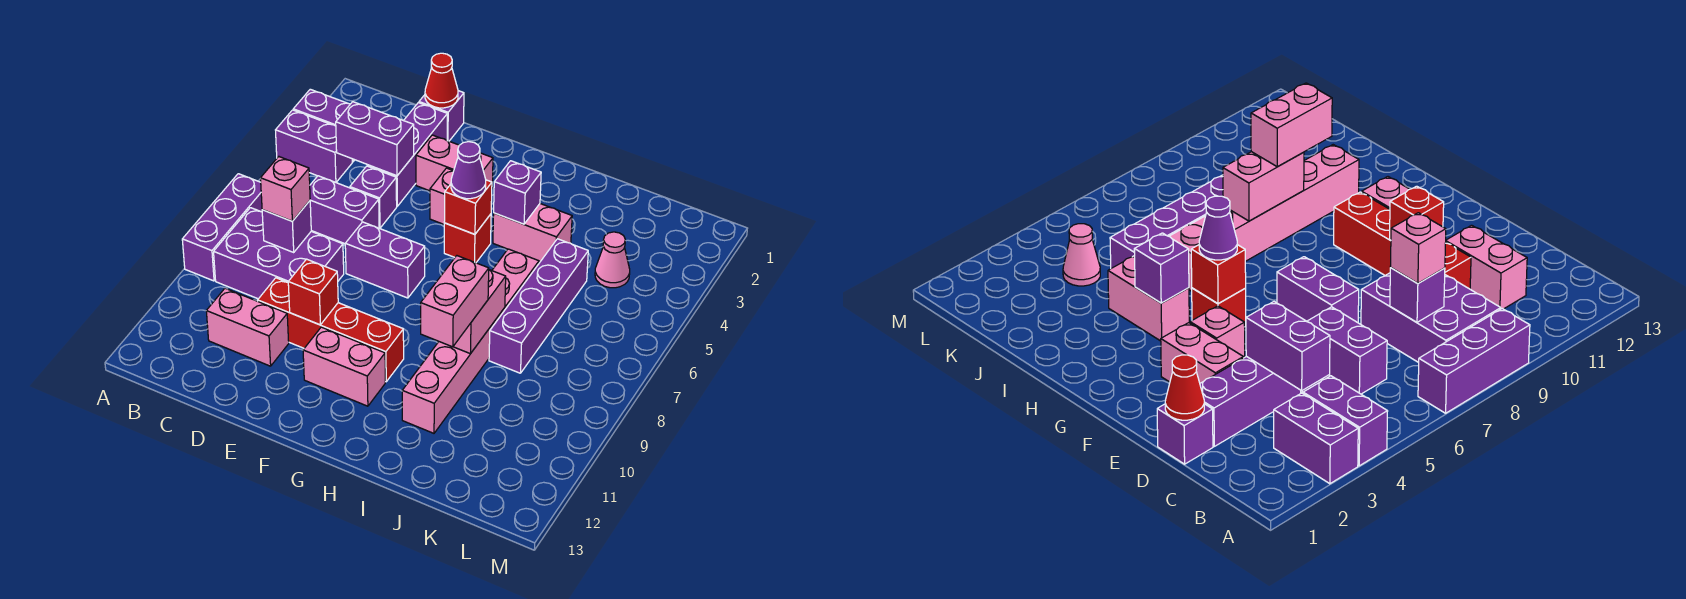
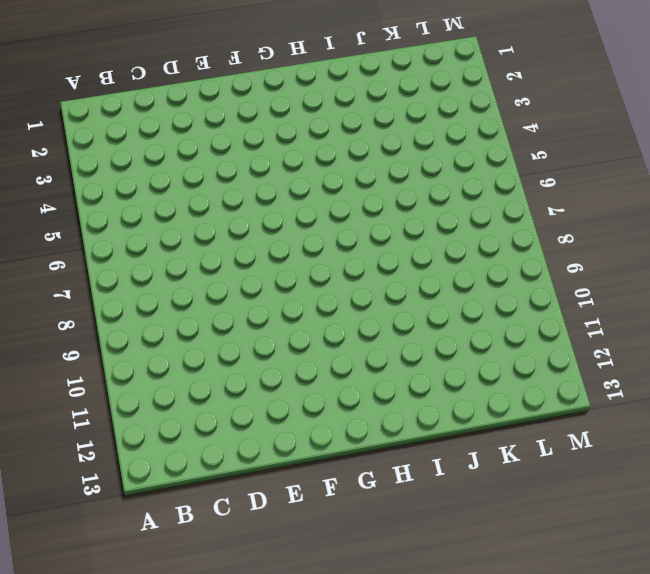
none -> purple brick A3:B3 level 1
none -> purple brick A4:B4 level 1
none -> purple brick A7:A9 level 1

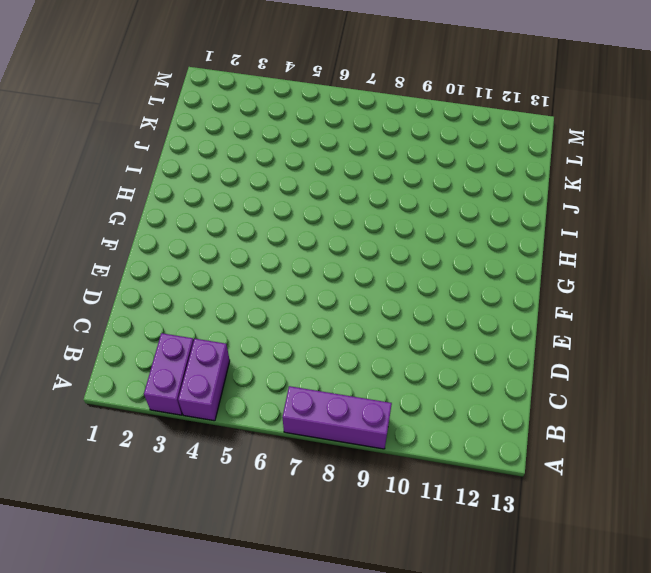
none -> purple brick B8:D9 level 1
none -> purple brick C6:D6 level 1
none -> pink brick C11:D11 level 1

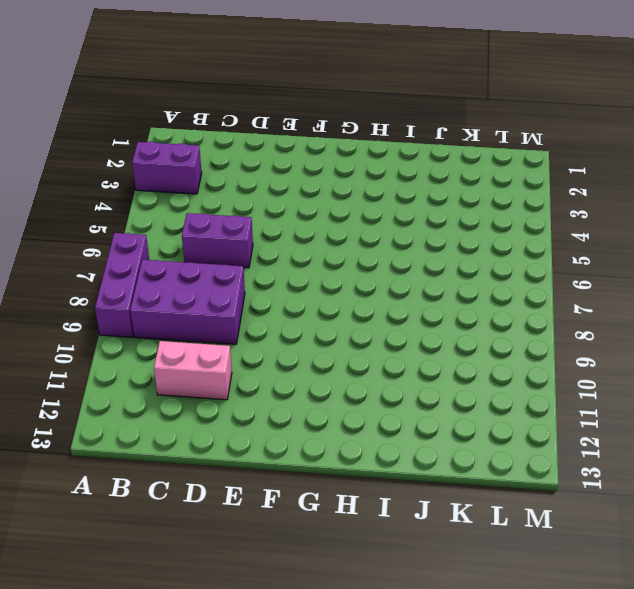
none -> purple brick A4:B4 level 1
none -> purple brick D1 level 1
none -> purple brick D2:D4 level 1

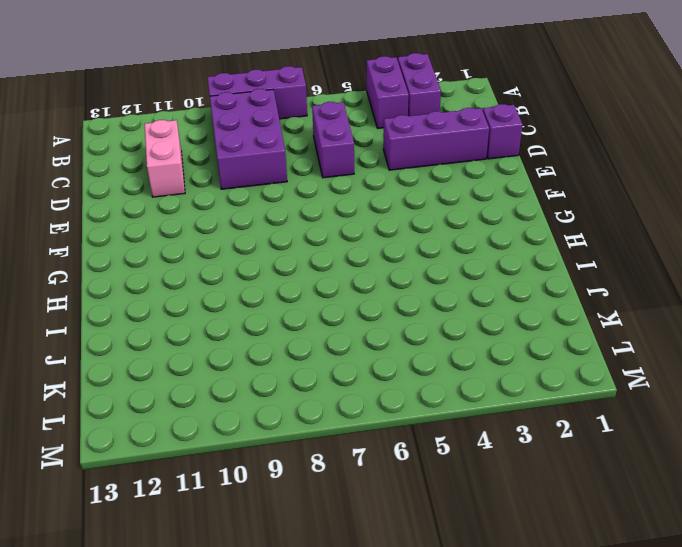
none -> purple brick D5 level 1
none -> red brick D10:G10 level 1
none -> pink brick E3:F3 level 1

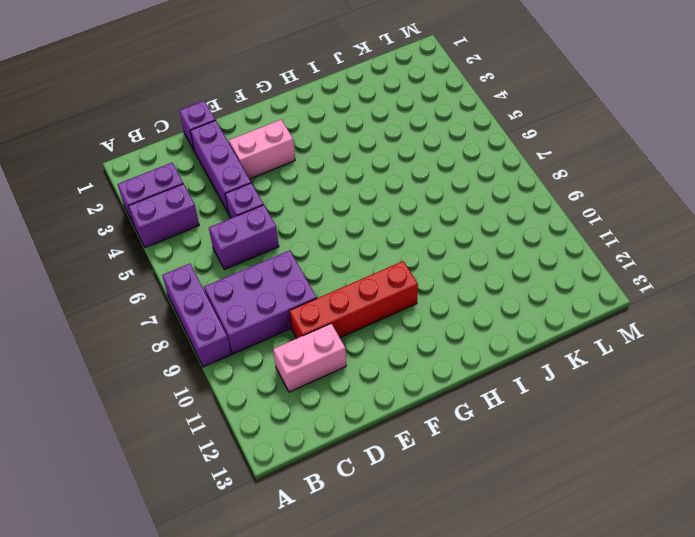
none -> purple brick E7:F7 level 1
none -> pink brick F4 level 1
none -> pink brick F11:G11 level 1

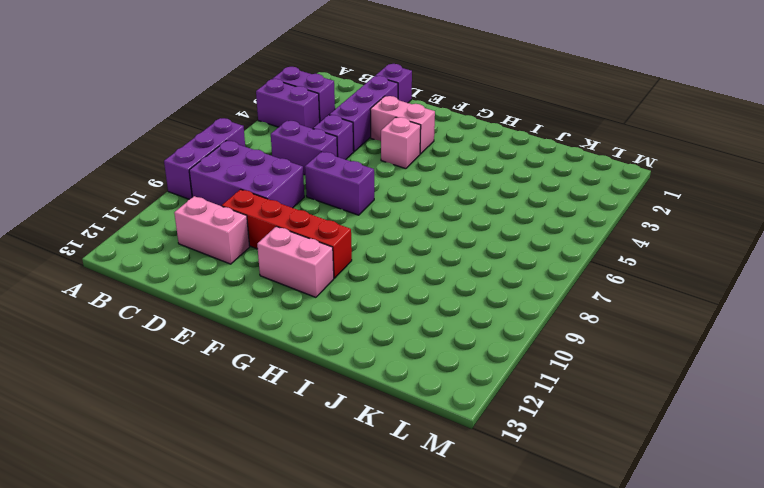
none -> red brick G5 level 1
none -> pink brick H4:I4 level 1
none -> pink brick I6:I11 level 1

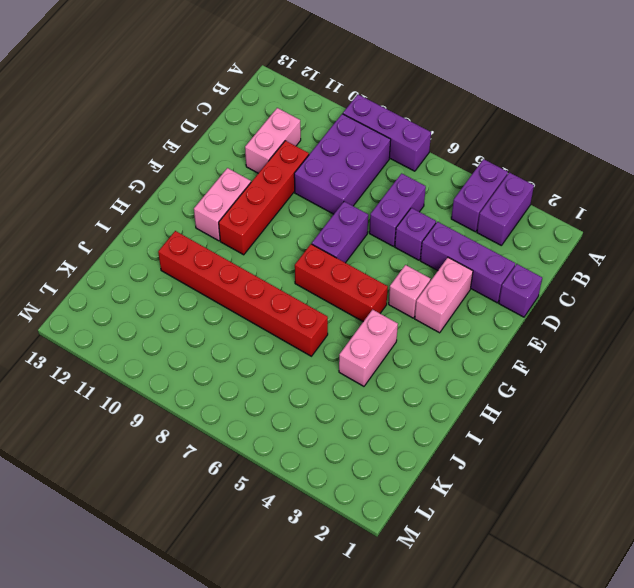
red brick G5:G7 level 1 -> red brick G5 level 1
red brick I6:I11 level 1 -> pink brick I6:I11 level 1
none -> purple brick J5:J8 level 1
none -> pink cone K4 level 1
none -> purple brick C4:D4 level 2

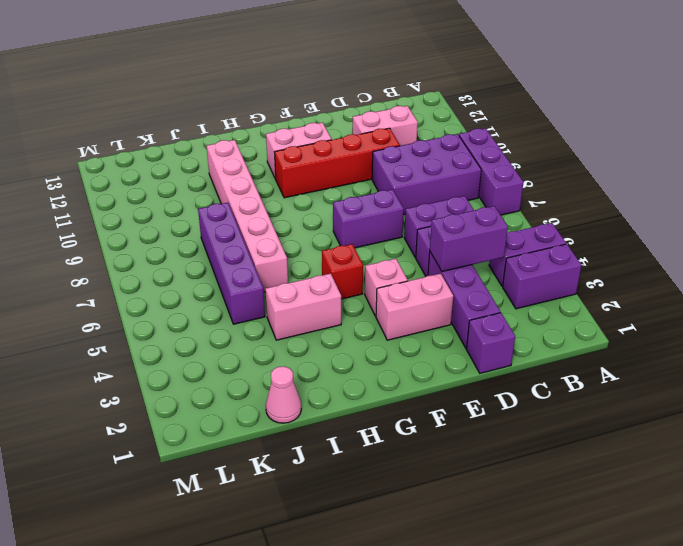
pink cone J1 level 1 -> pink cone K4 level 1
none -> purple brick C8 level 2
none -> red cone D1 level 2
none -> red brick E10 level 2

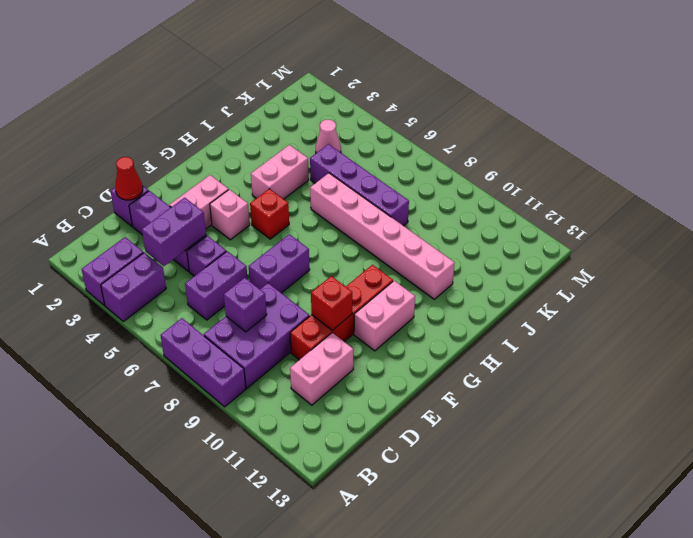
none -> red brick G5 level 2
none -> purple brick H4 level 2
none -> pink brick I8:I9 level 2

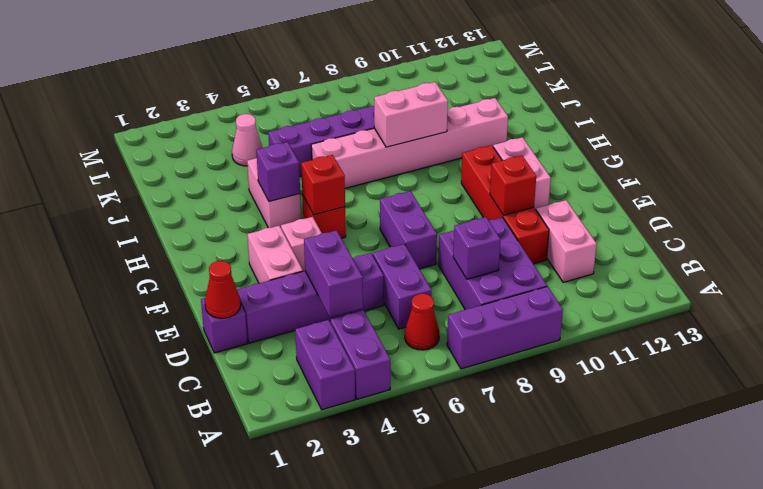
red cone B6 level 1 -> none
none -> pink brick C8 level 3
none -> purple cone G5 level 3
none -> pink brick I9:I10 level 3

